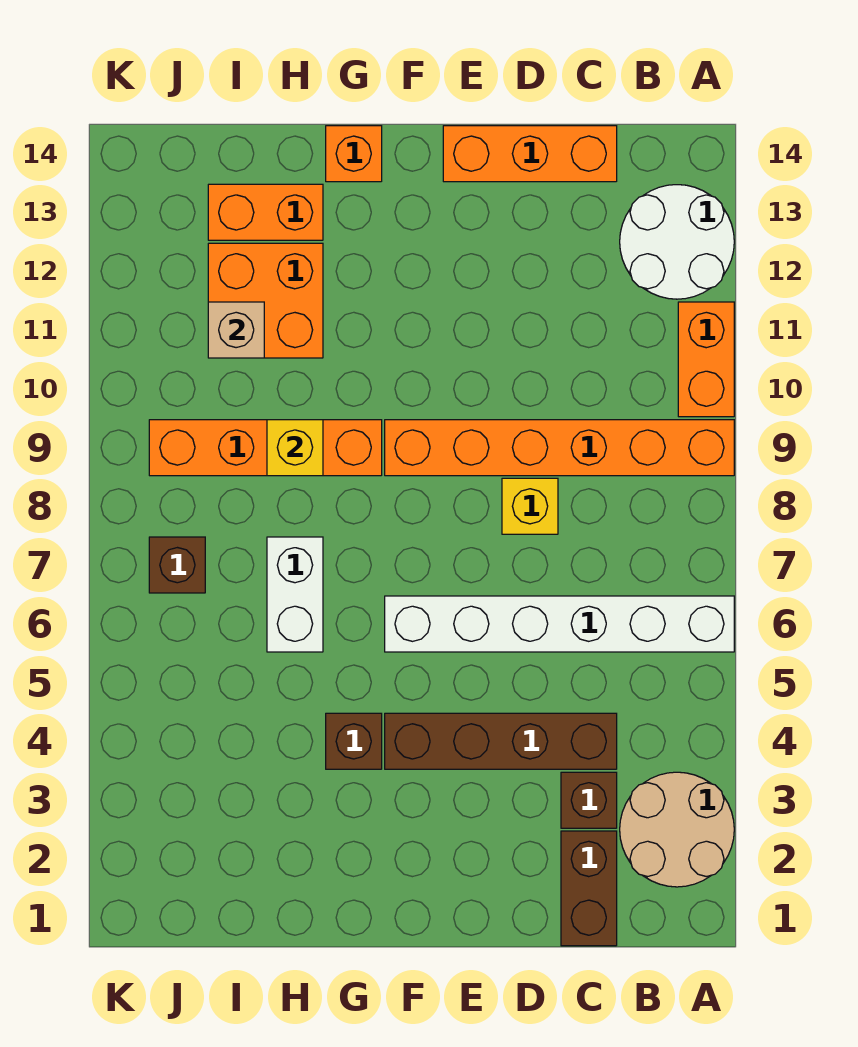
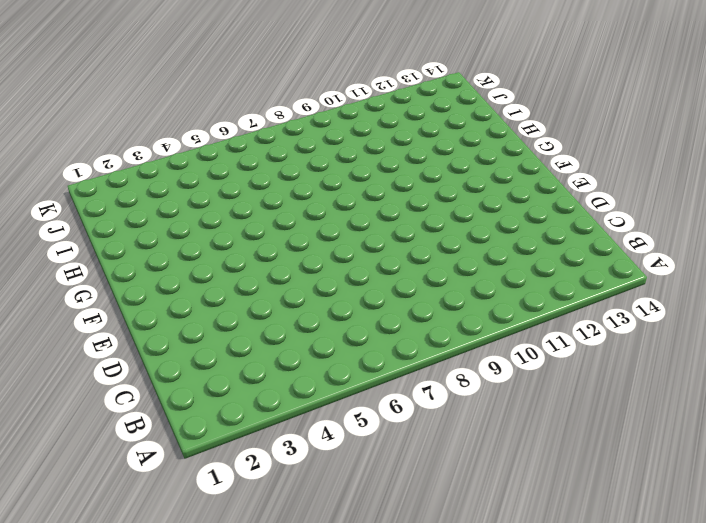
none -> tan round brick A2:B3 level 1
none -> white brick A6:F6 level 1
none -> orange brick A9:F9 level 1

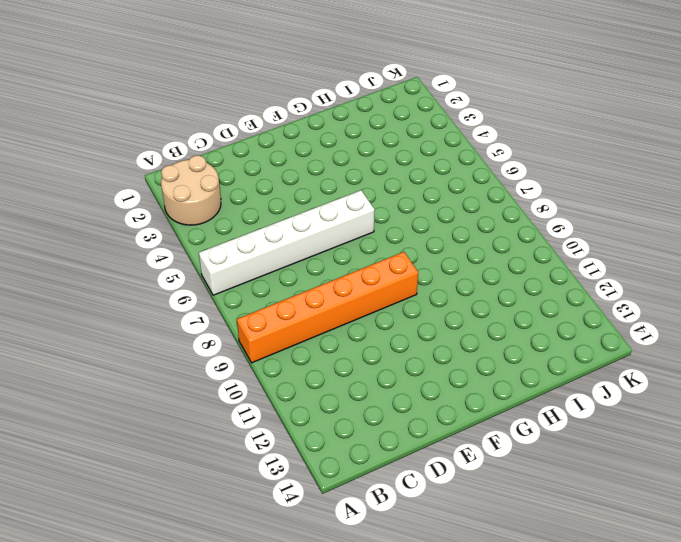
none -> orange brick A10:A11 level 1
none -> white round brick A12:B13 level 1
none -> brown brick C1:C2 level 1

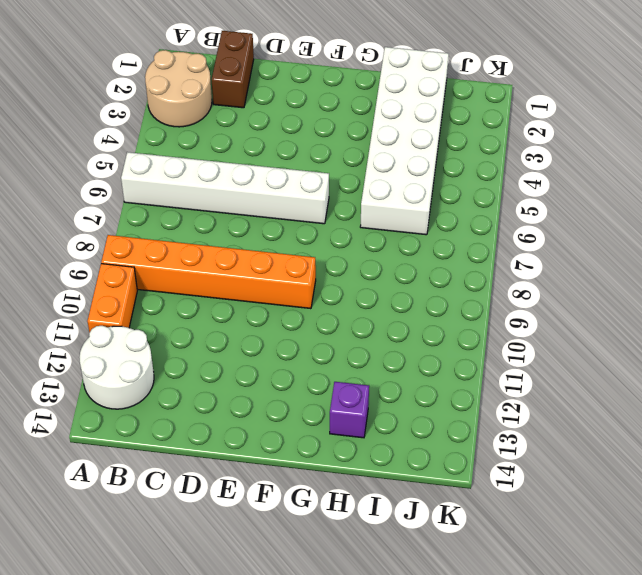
white brick H1:I6 level 1 -> white brick H6:H7 level 1
purple brick H13 level 1 -> orange brick H13:I13 level 1
none -> brown brick C3 level 1
none -> brown brick C4:F4 level 1
none -> orange brick C14:E14 level 1

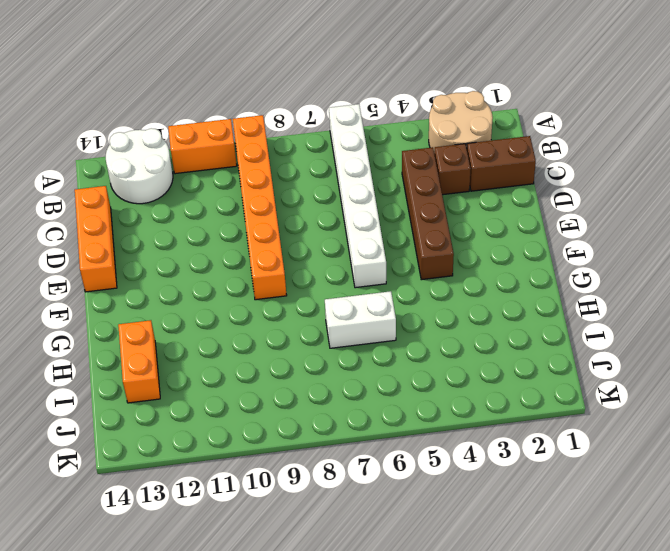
none -> yellow brick D8 level 1
none -> brown brick G4 level 1
none -> orange brick G9:J9 level 1

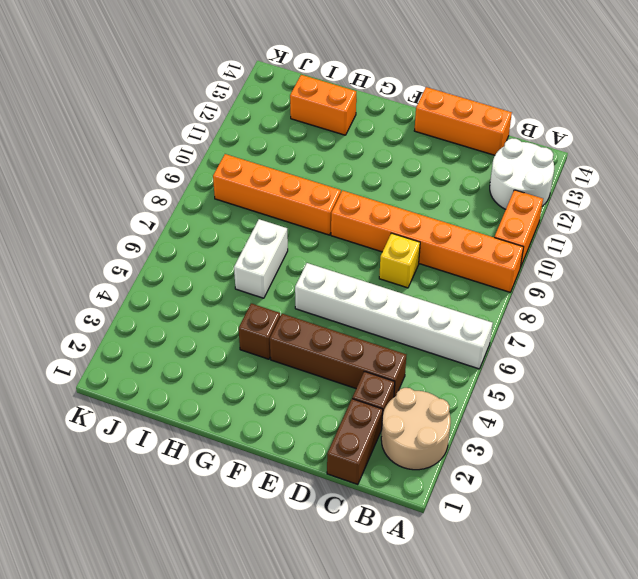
none -> orange brick G14 level 1
none -> orange brick H11:I12 level 1
none -> brown brick J7 level 1

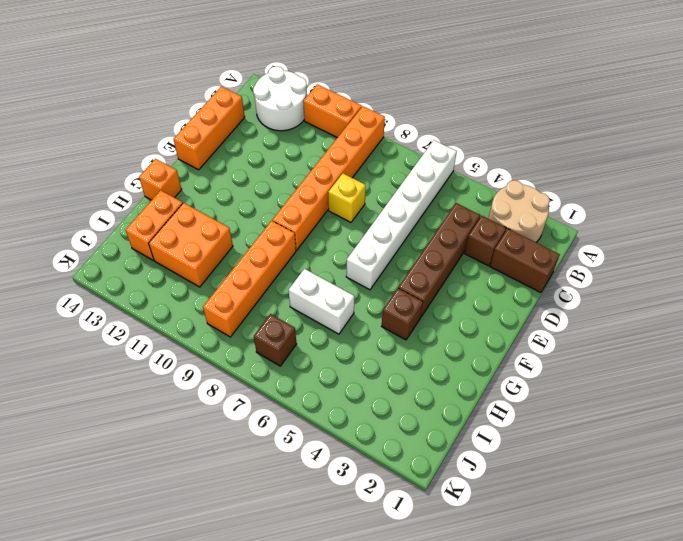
none -> yellow brick H9 level 2
none -> tan brick I11 level 2

